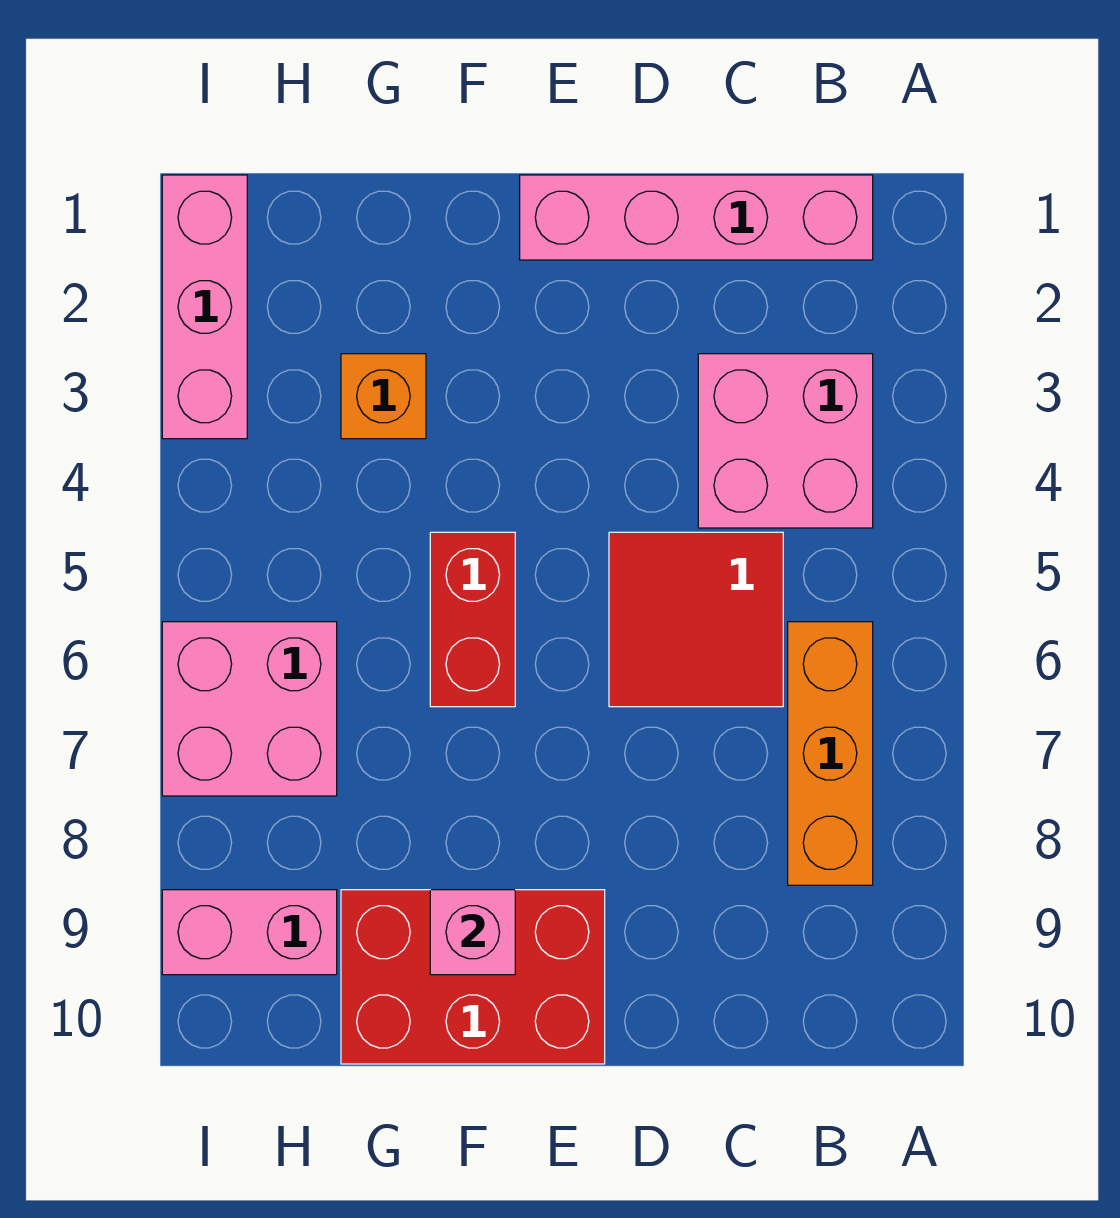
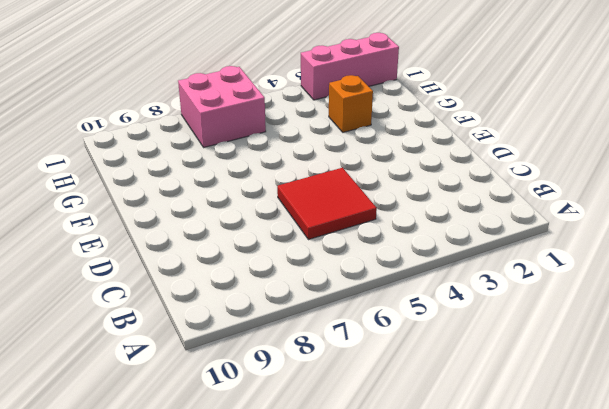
none -> pink brick B1:E1 level 1
none -> pink brick B3:C4 level 1

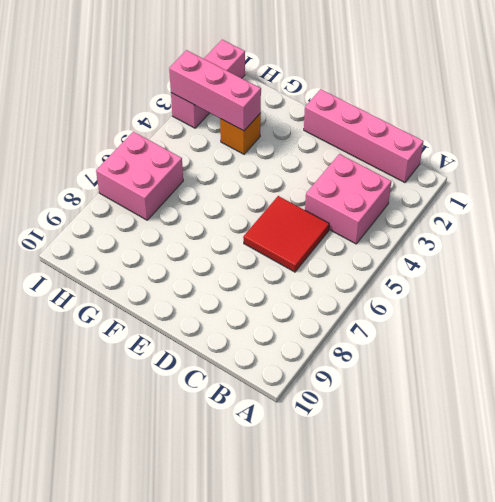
pink brick G3:I3 level 2 -> none
none -> orange brick B6:B8 level 1
none -> red brick E9:G10 level 1

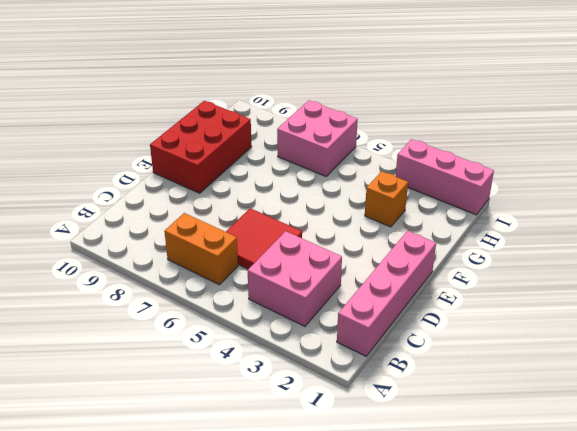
orange brick B6:B7 level 1 -> orange brick B6:B8 level 1
none -> red brick F5:F6 level 1
none -> pink brick H9:I9 level 1

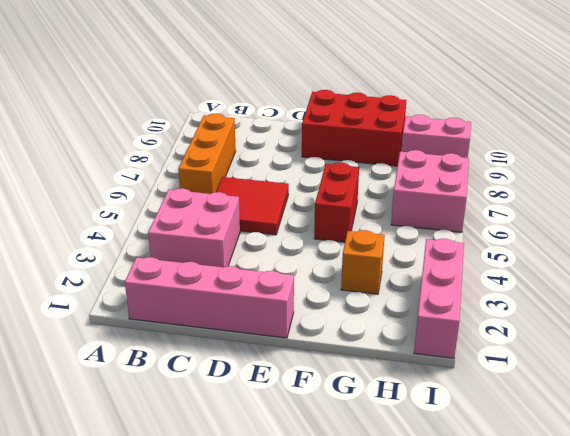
none -> pink brick F9 level 2

